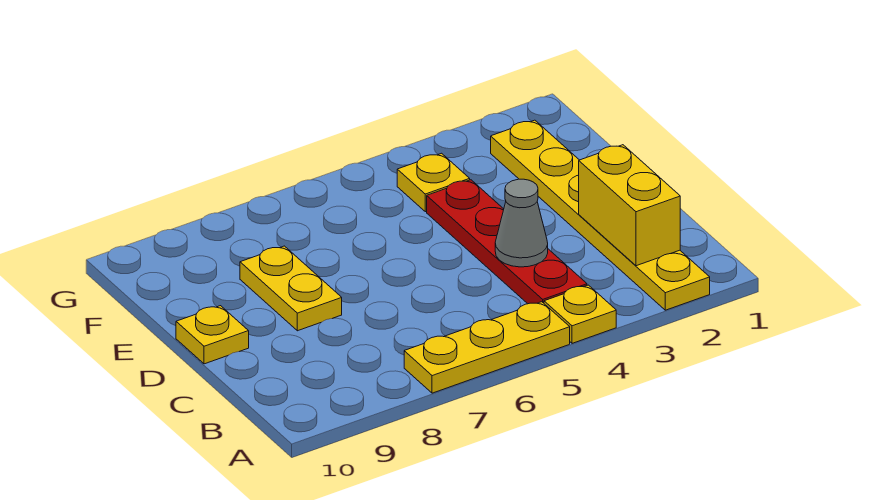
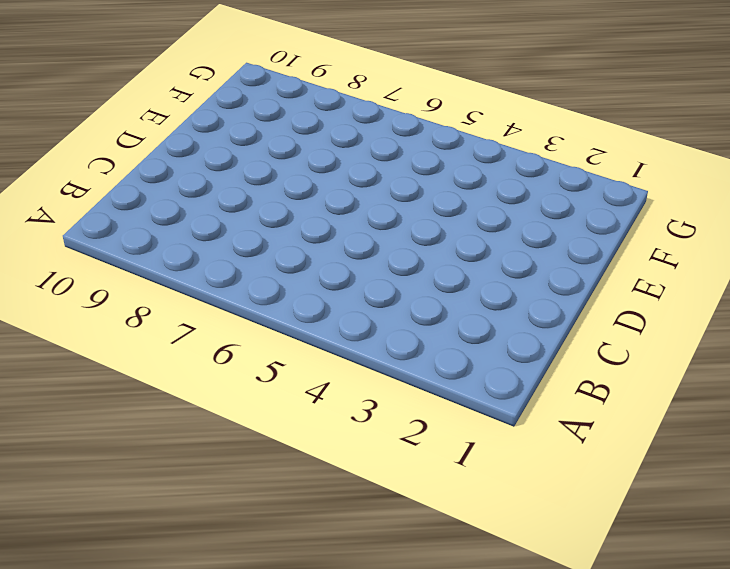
none -> yellow plate A2:F2 level 1
none -> yellow plate A4 level 1

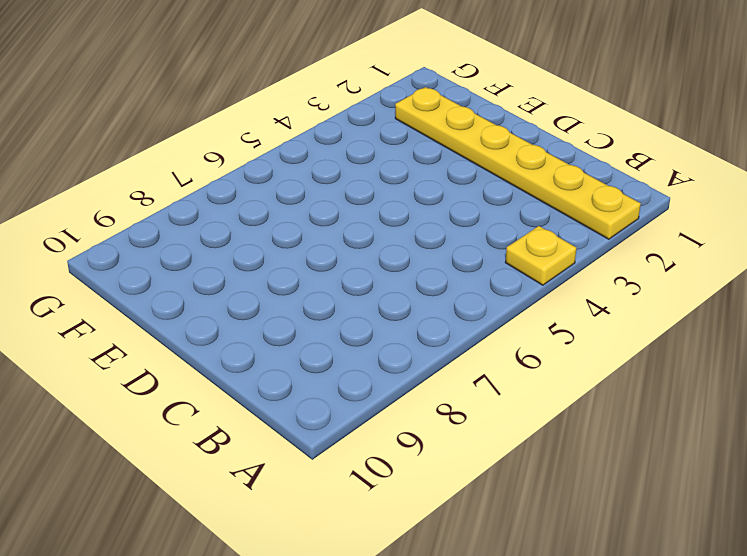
none -> yellow plate A5:A7 level 1
none -> red plate B4:E4 level 1

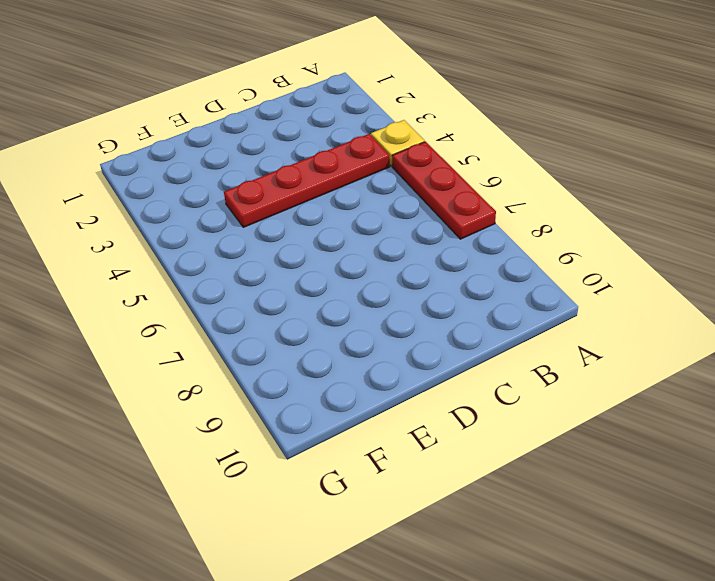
red plate A5:A7 level 1 -> yellow plate A5:A7 level 1
none -> yellow plate A2:F2 level 1
none -> yellow plate D8:E8 level 1

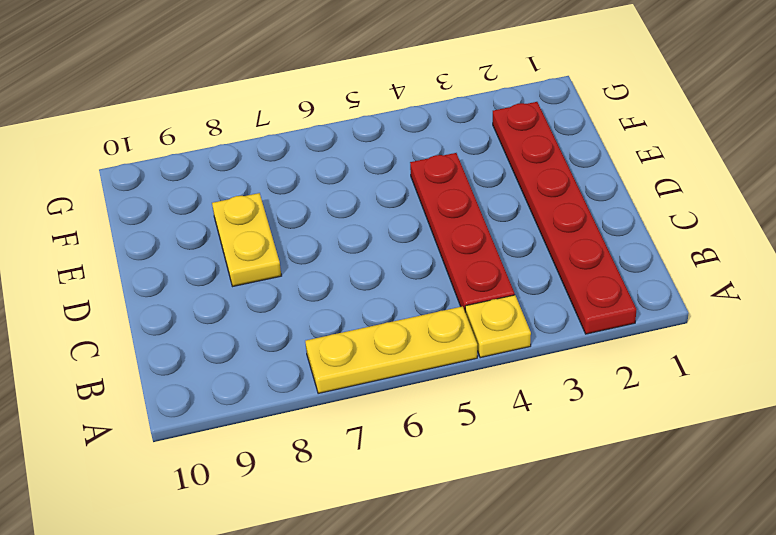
red plate A2:F2 level 1 -> yellow plate A2:F2 level 1
none -> yellow plate D10 level 1
none -> yellow plate F4 level 1

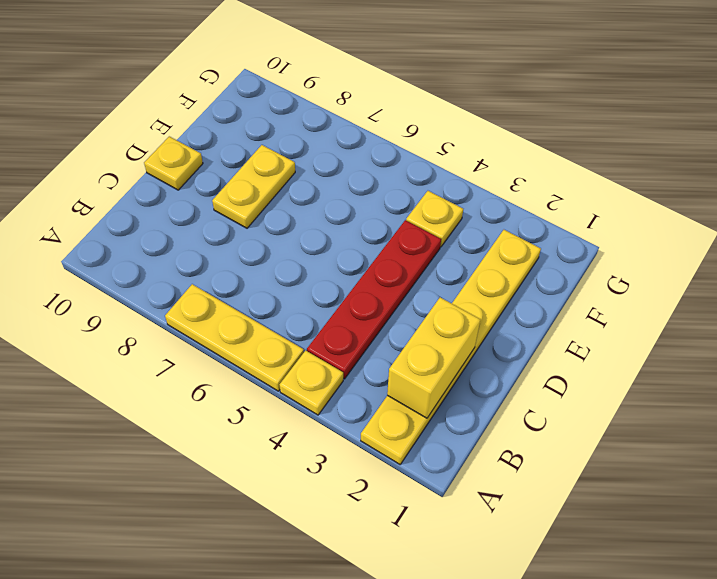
none -> grey cone C4 level 2

